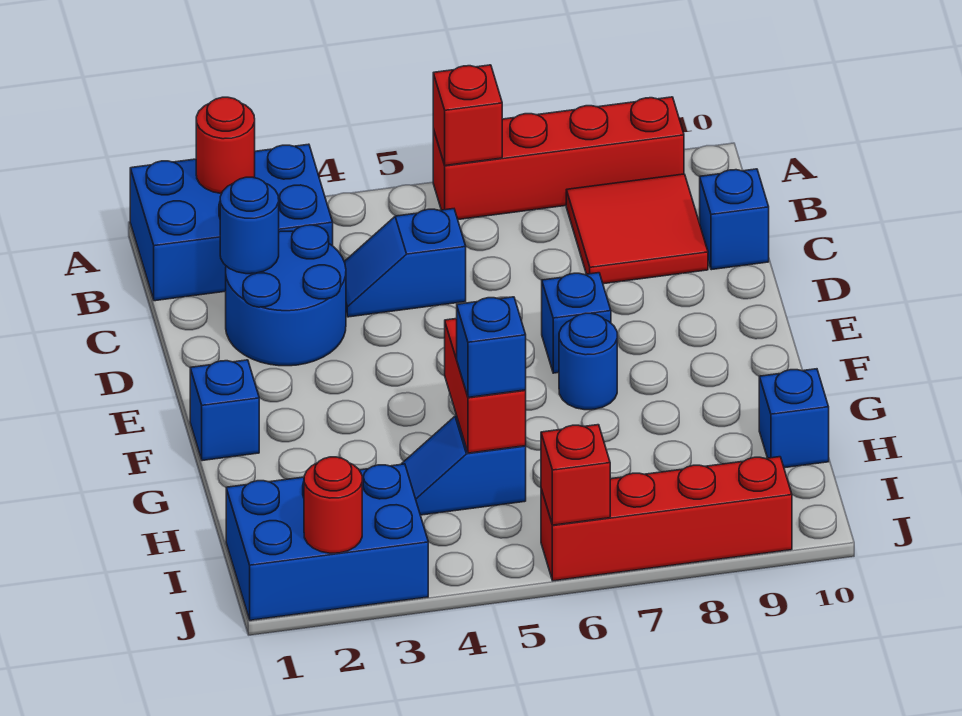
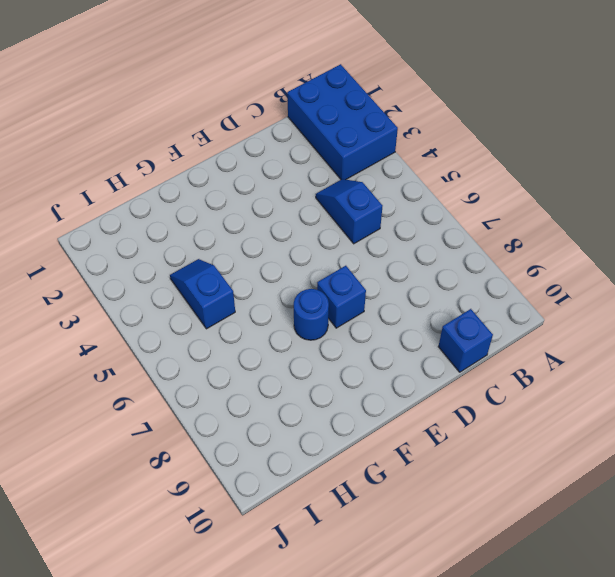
none -> red brick A6:A9 level 1
none -> red tile B8:C9 level 1
none -> blue round brick C2:D3 level 1

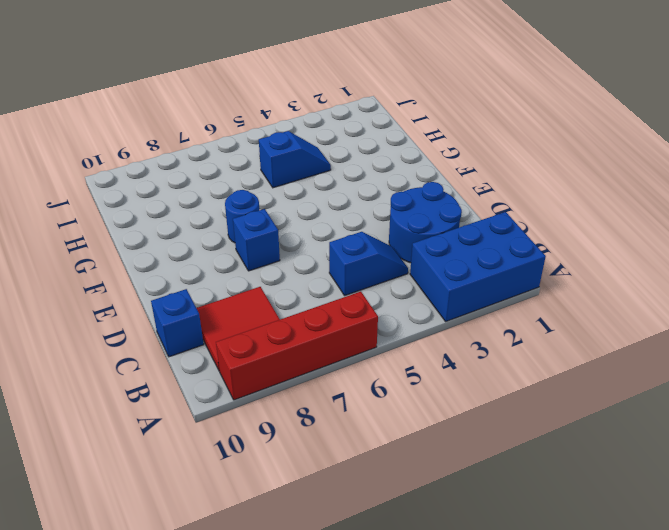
none -> blue brick F1 level 1
none -> blue brick H10 level 1
none -> blue brick I1:J3 level 1

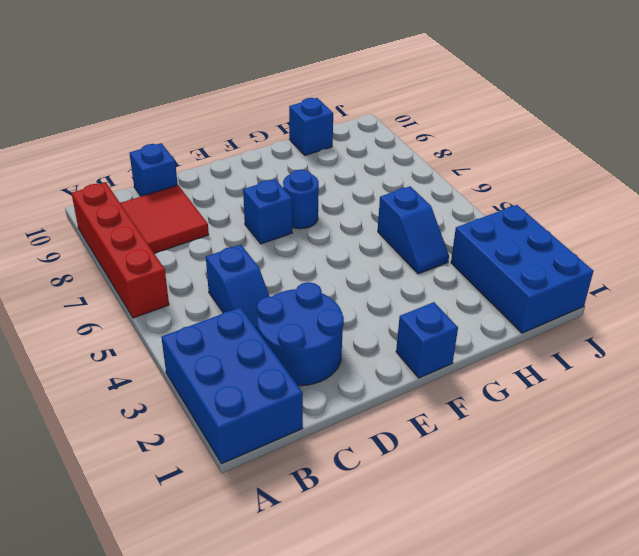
none -> red brick J6:J9 level 1
none -> red round brick A2 level 2
none -> red brick A6 level 2

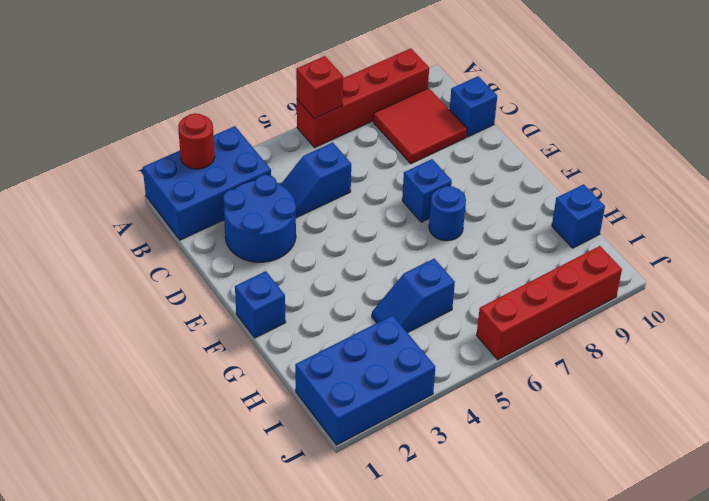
none -> blue round brick C2 level 2
none -> red brick G5:H5 level 2
none -> red round brick J2 level 2

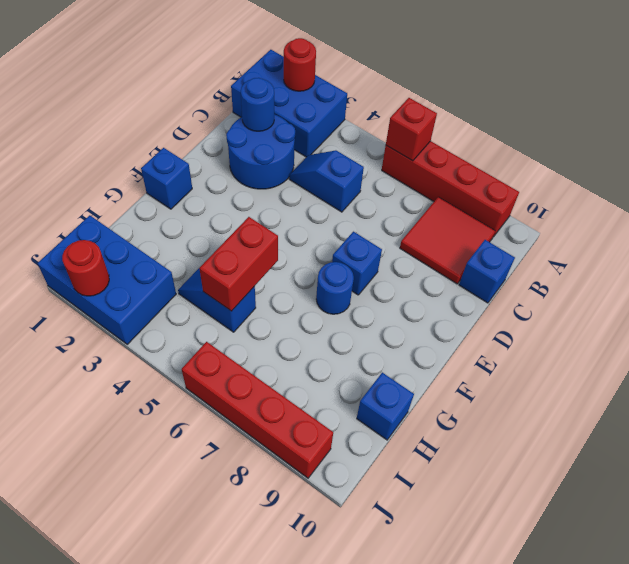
none -> red brick J6 level 2
none -> blue brick H5 level 3

